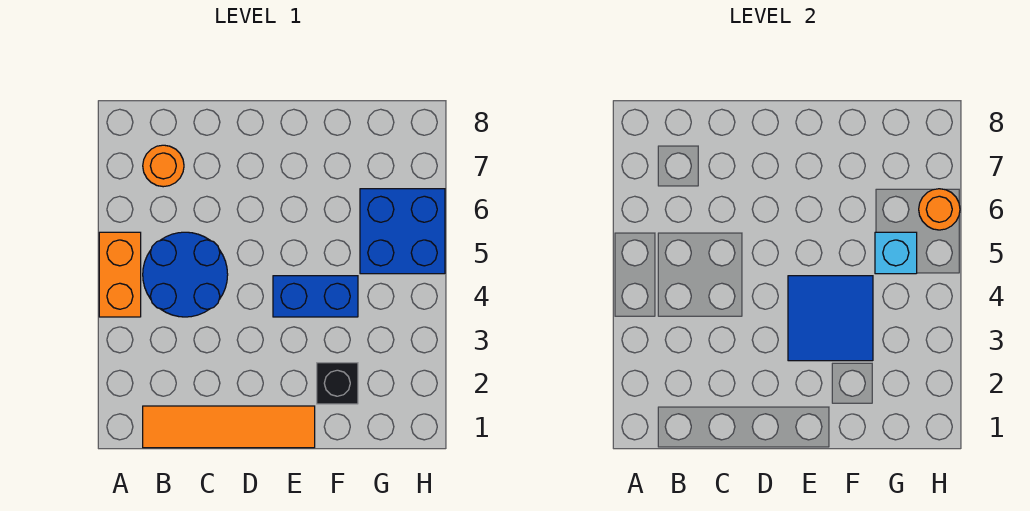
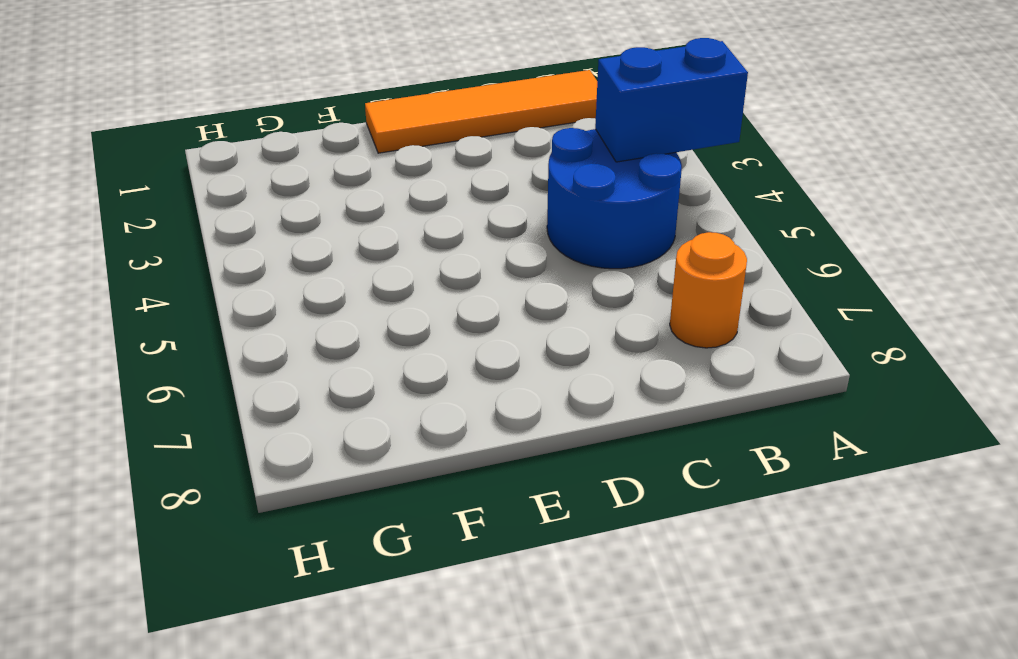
blue brick A4:B4 level 2 -> blue brick E4:F4 level 1
none -> orange brick A4:A5 level 1
none -> black brick F2 level 1

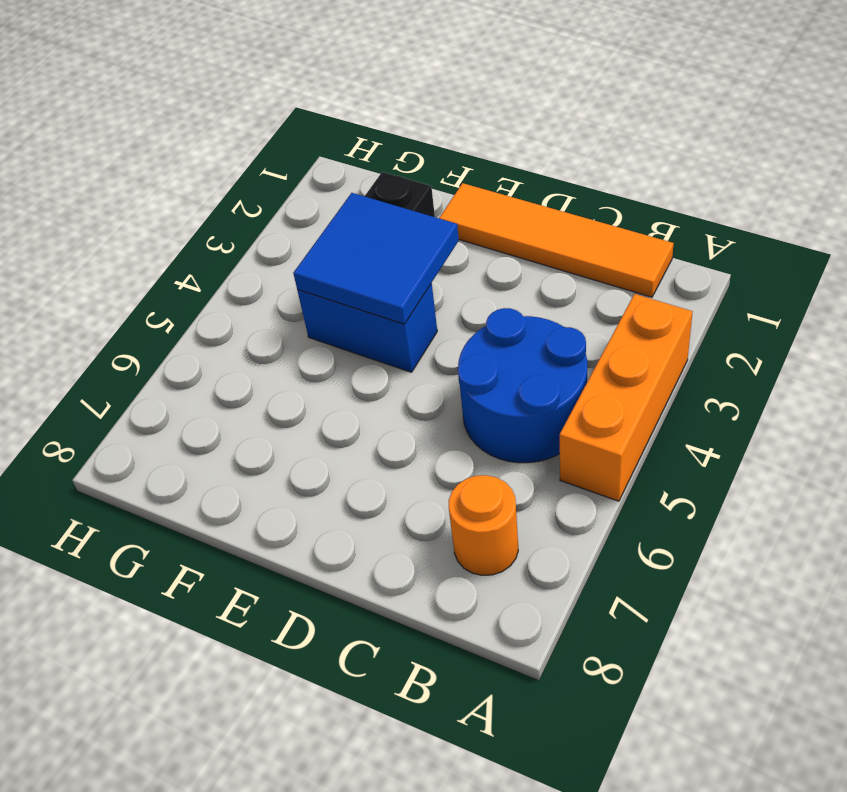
orange brick A3:A5 level 1 -> orange brick A4:A5 level 1
none -> blue brick G5:H6 level 1
none -> cyan brick G5 level 2

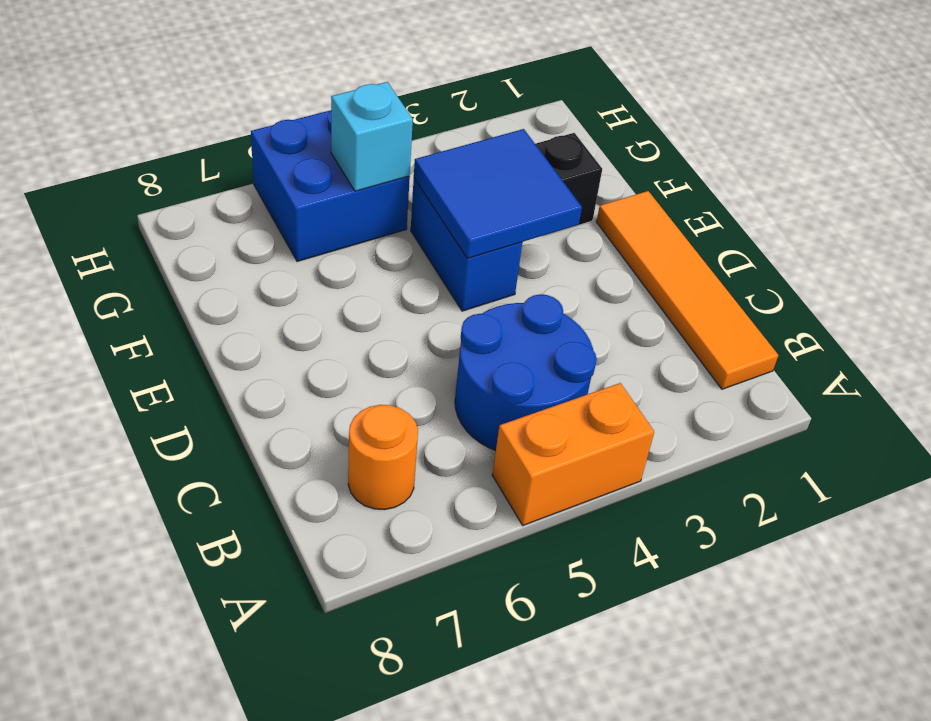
none -> orange round brick H6 level 2

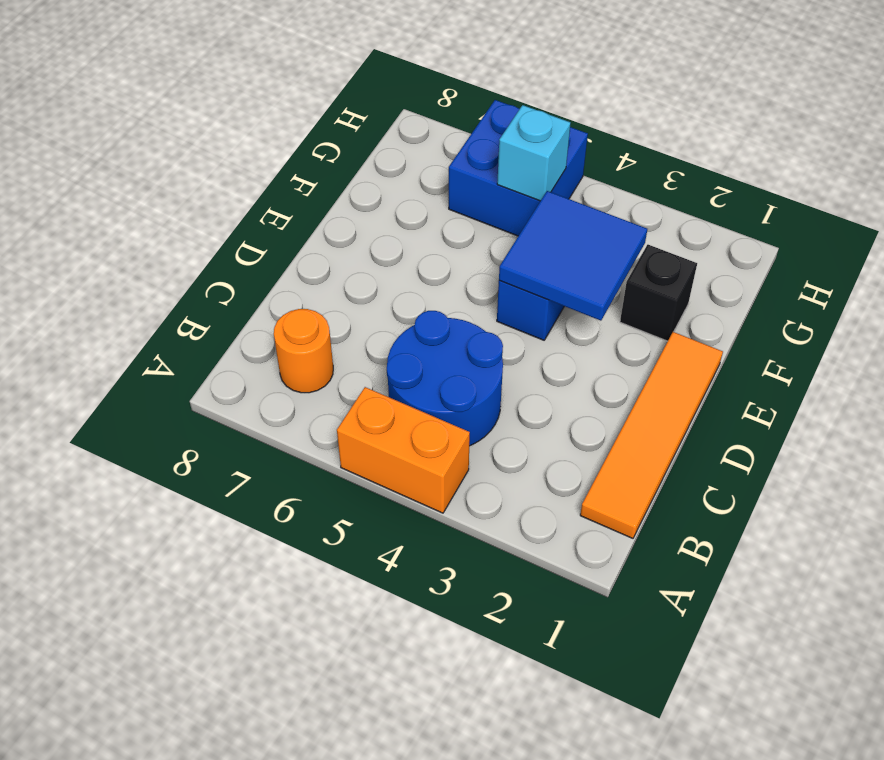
none -> orange round brick H6 level 2

